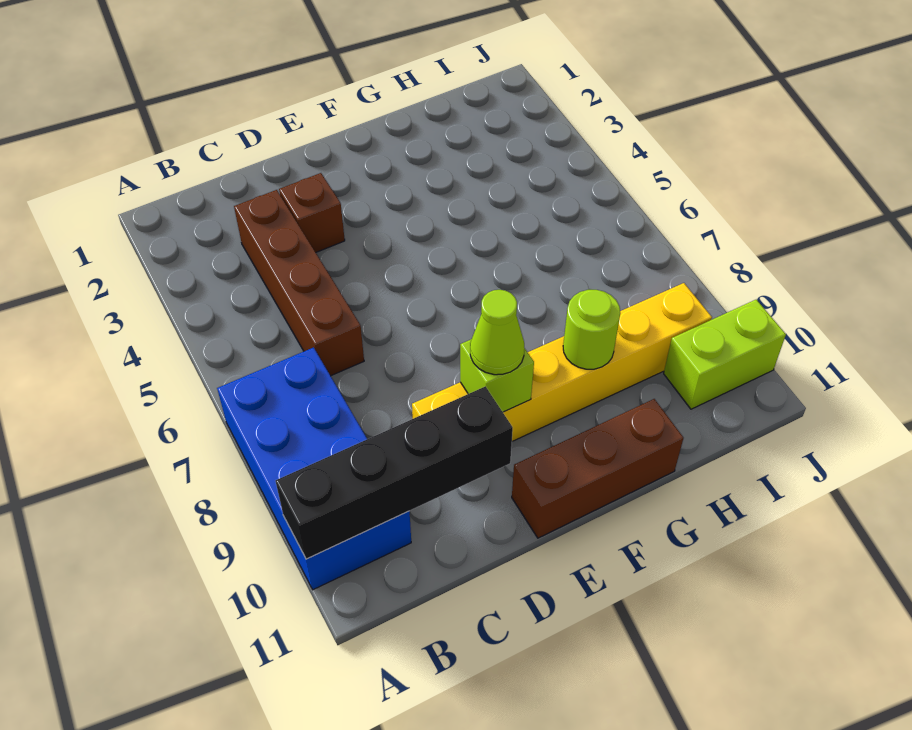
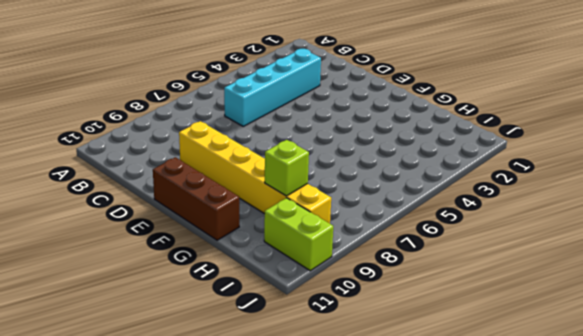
cyan brick C3:C6 level 1 -> brown brick C3:C6 level 1
lime brick H9 level 2 -> lime brick E9 level 2
none -> blue brick A7:B10 level 1
none -> brown brick D3 level 1

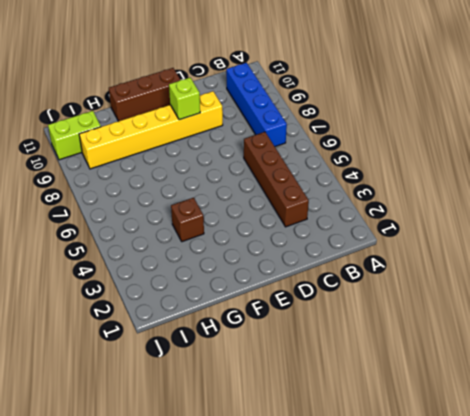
blue brick B7:B10 level 1 -> blue brick A7:B10 level 1
brown brick G4 level 1 -> brown brick D3 level 1
none -> black brick A10:D10 level 2
none -> lime round brick G9 level 2

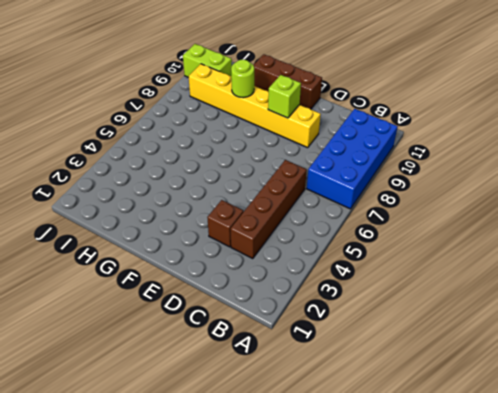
none -> black brick A10:D10 level 2
none -> lime cone E9 level 3

